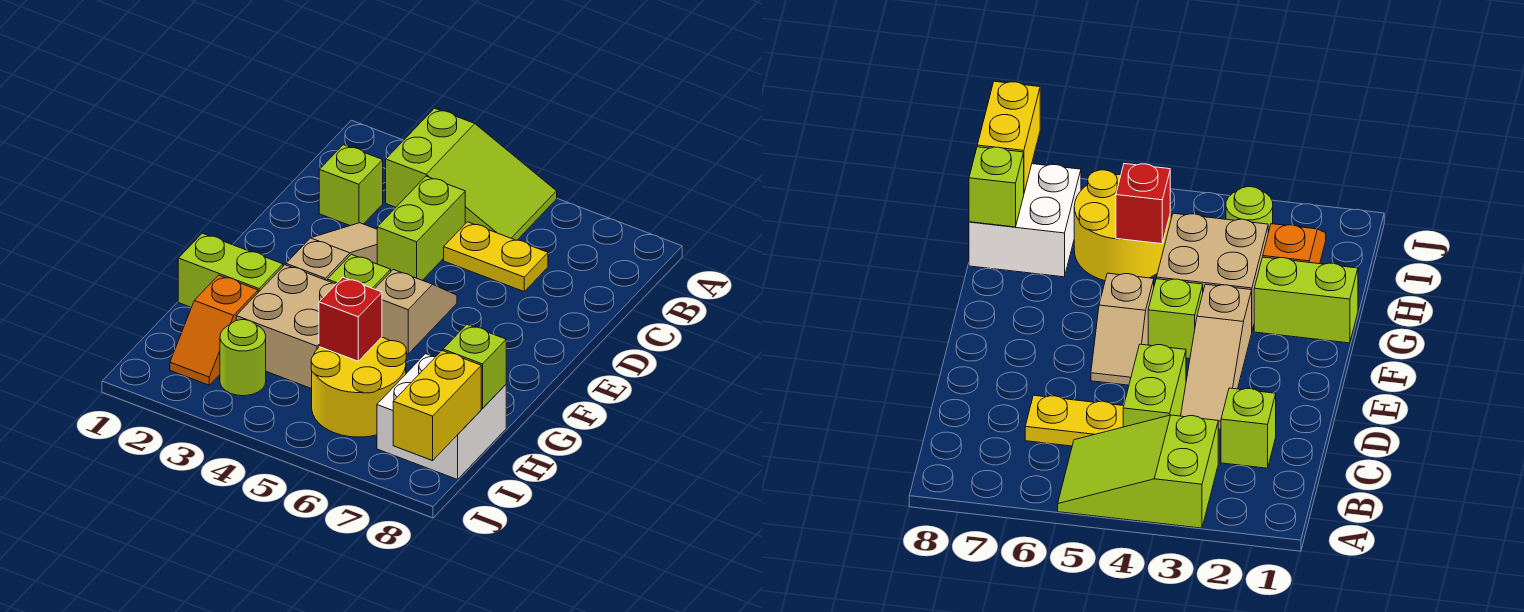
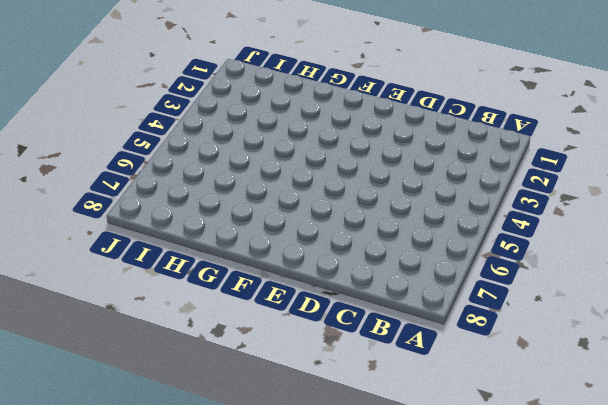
none -> lime slope A3:B5 level 1 top 3
none -> lime brick C2 level 1
none -> lime brick C4:D4 level 1

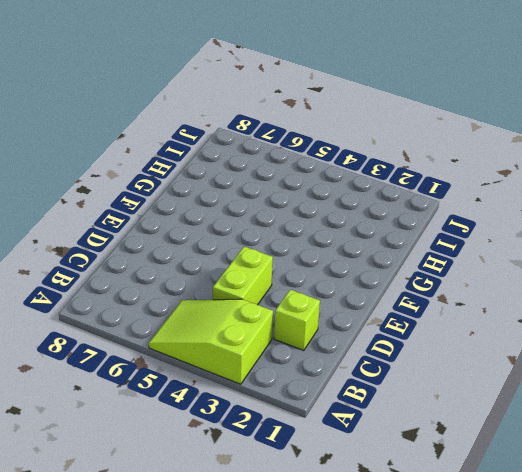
none -> yellow plate C5:C6 level 1
none -> tan slope D3:F3 level 1 top F
none -> tan slope E5:F5 level 1 top F

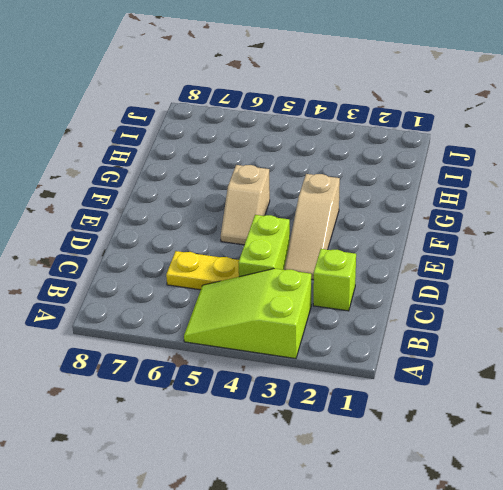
none -> lime brick F4 level 1
none -> lime brick G1:G2 level 1
none -> tan brick G3:H4 level 1

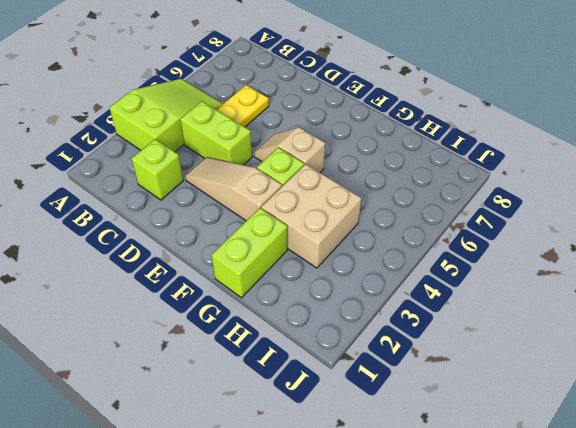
none -> orange slope H2:I2 level 1 top H
none -> yellow round brick H5:I6 level 1
none -> white brick H7:I8 level 1

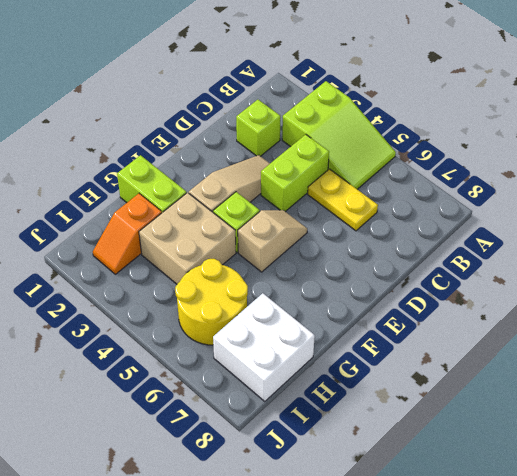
none -> lime round brick I3 level 1
none -> red brick H5 level 2
none -> lime brick H8 level 2

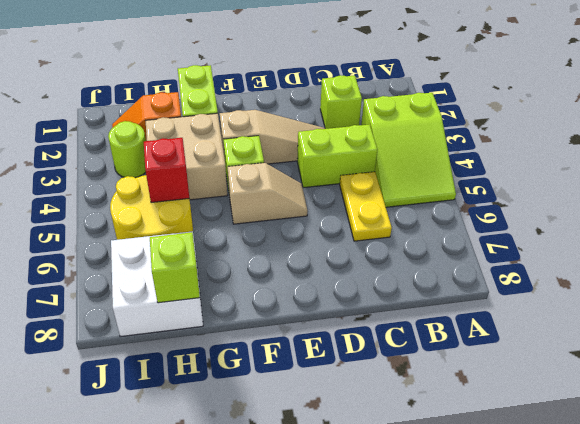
none -> yellow brick I8:J8 level 2

